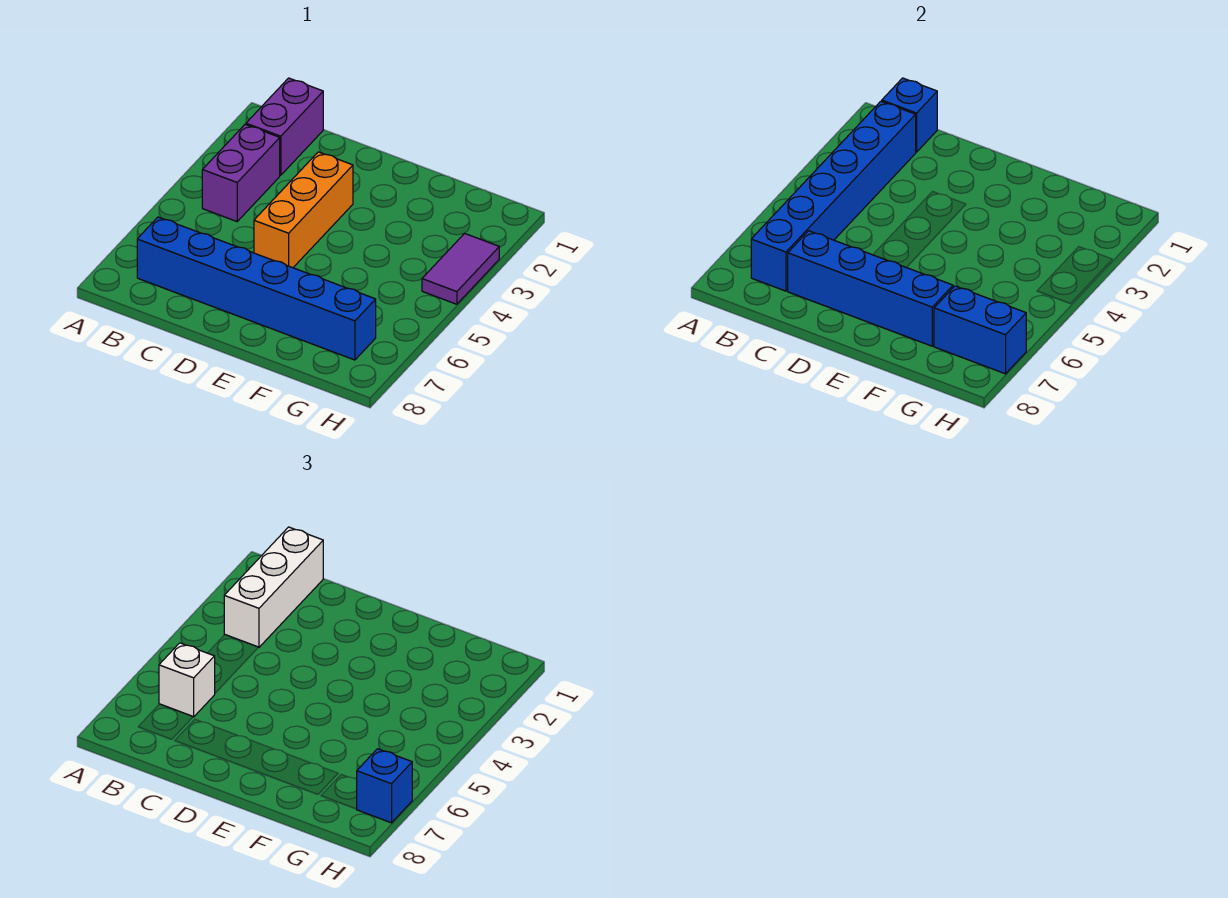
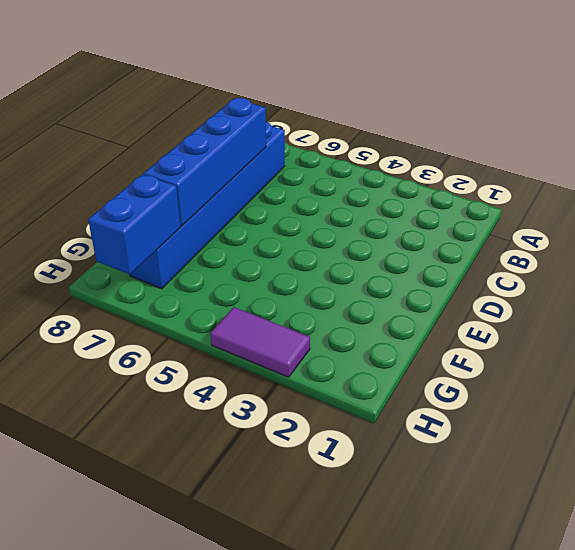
none -> purple brick B1:B2 level 1
none -> purple brick B3:B4 level 1
none -> orange brick D3:D5 level 1

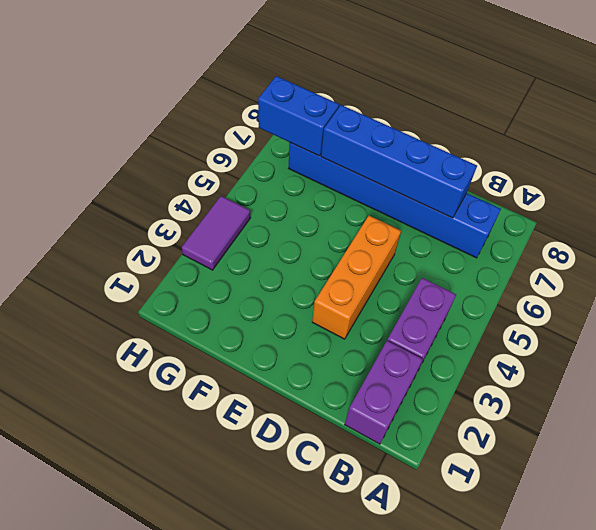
none -> blue brick B1 level 2
none -> blue brick B2:B7 level 2
none -> white brick B1:B3 level 3

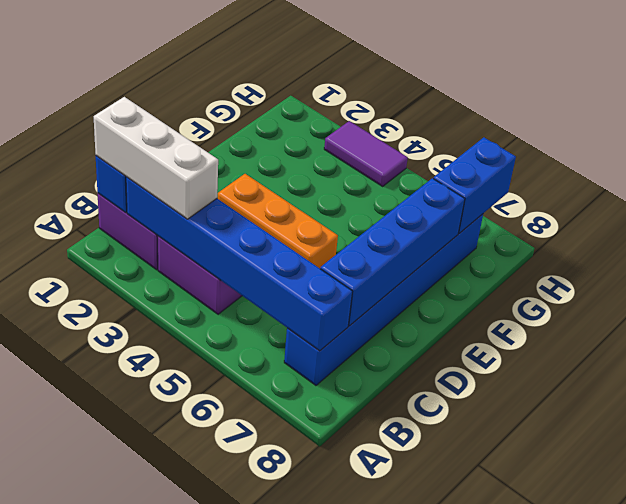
none -> white brick B6 level 3
none -> blue brick H7 level 3

